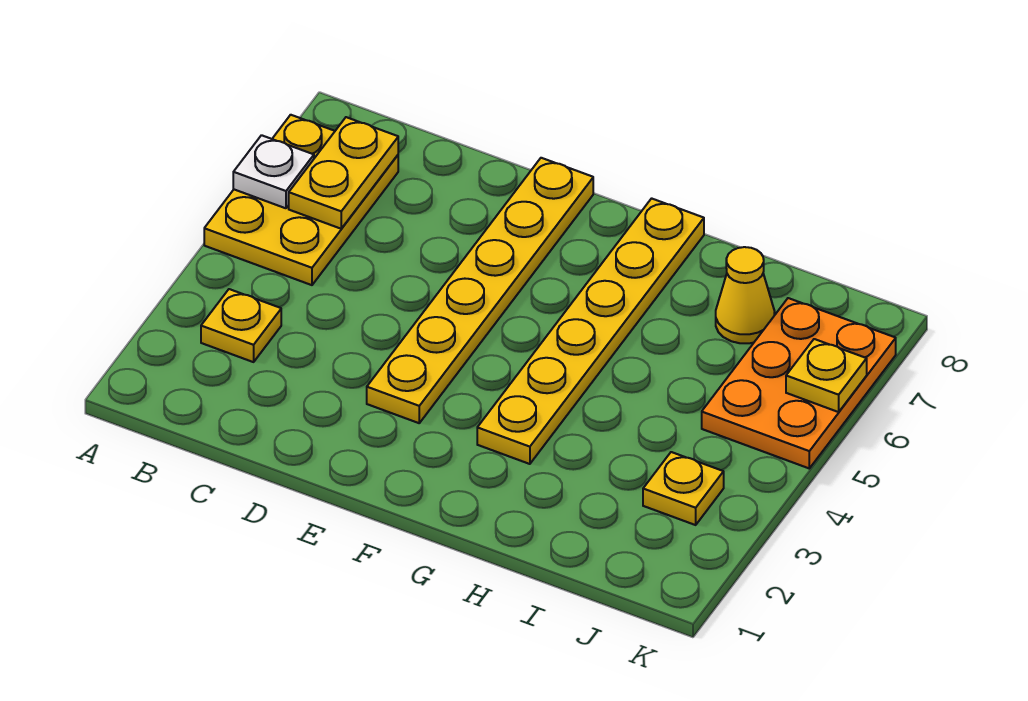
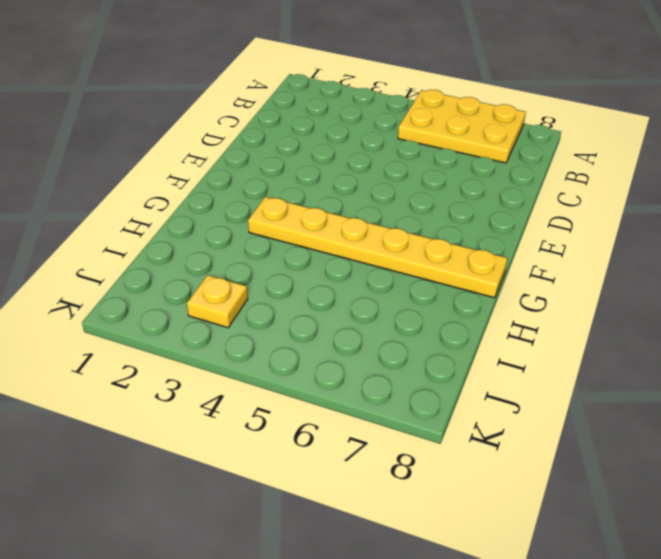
none -> yellow plate B3 level 1
none -> yellow plate E3:E8 level 1

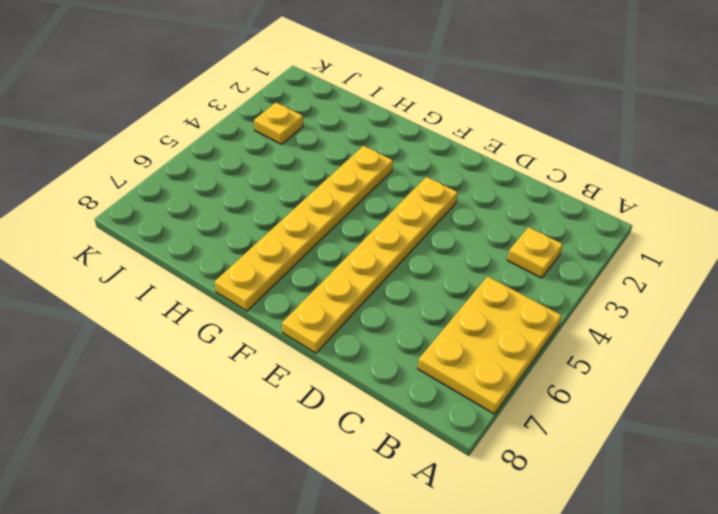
none -> yellow cone I7 level 1
none -> orange plate J5:K7 level 1

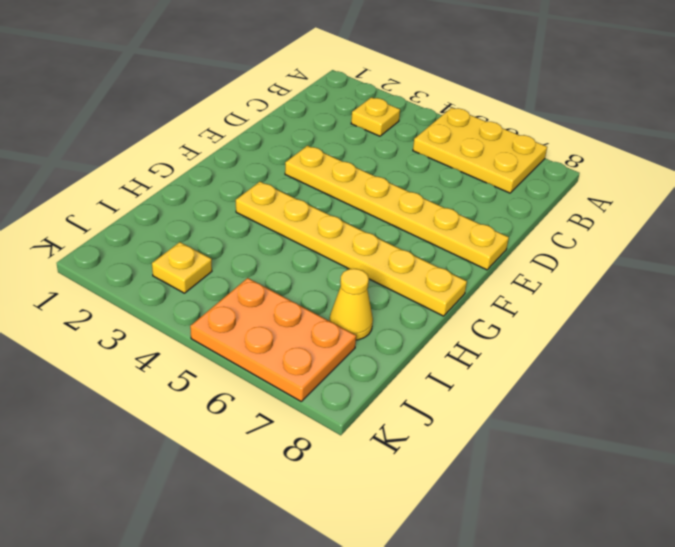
none -> white plate A6 level 2
none -> yellow plate B6:B7 level 2

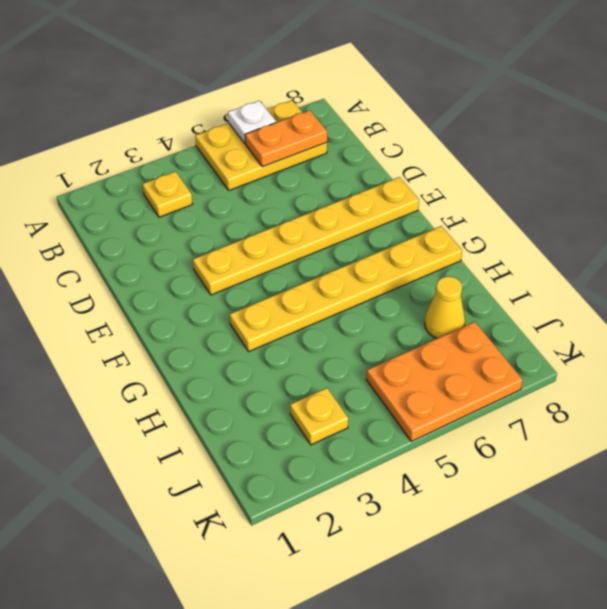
orange plate B6:B7 level 2 -> yellow plate B6:B7 level 2
none -> yellow plate K6 level 2

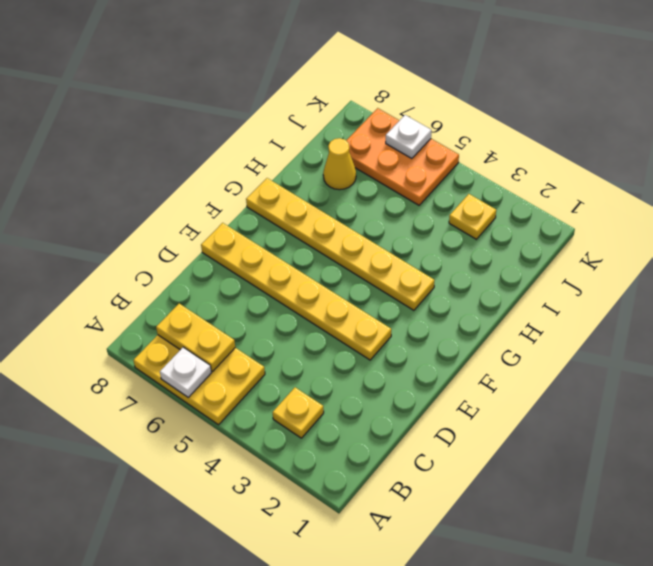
white plate K6 level 2 -> yellow plate K6 level 2

